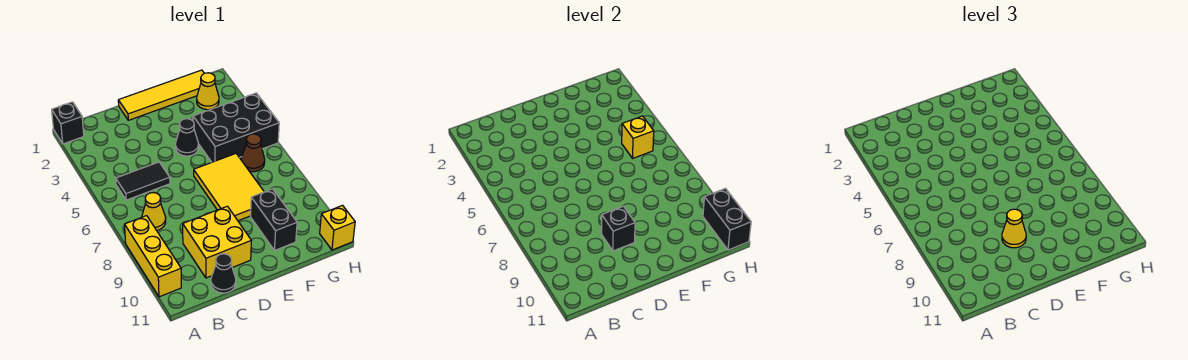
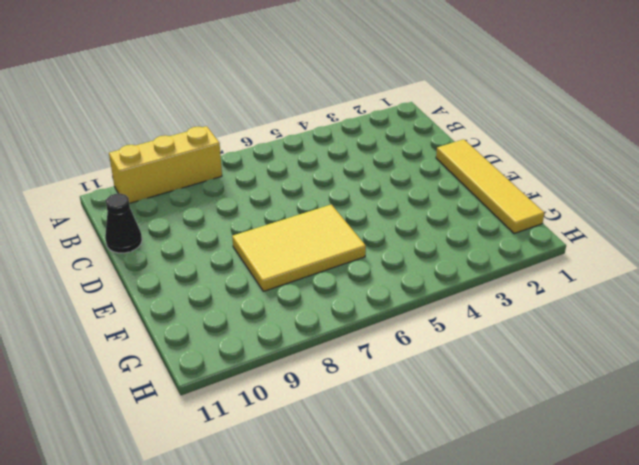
none -> black brick A1 level 1
none -> black tile B5:C5 level 1
none -> yellow cone B7 level 1

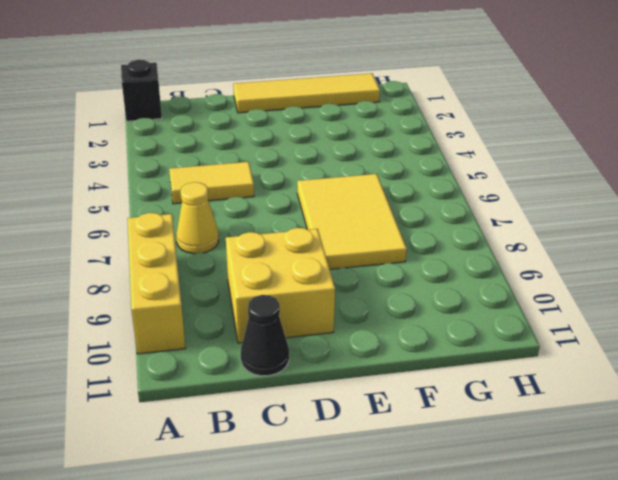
yellow tile B5:C5 level 1 -> black tile B5:C5 level 1
none -> black cone E4 level 1
none -> black brick F4:H5 level 1
none -> black brick F9:F10 level 1

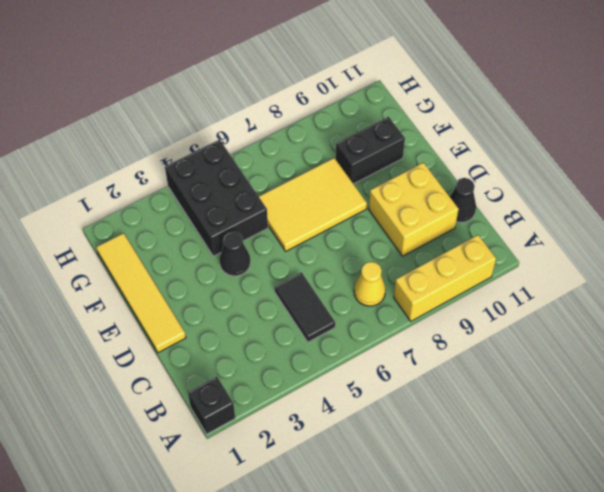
none -> yellow cone G2 level 1
none -> brown cone G6 level 1
none -> yellow brick H11 level 1

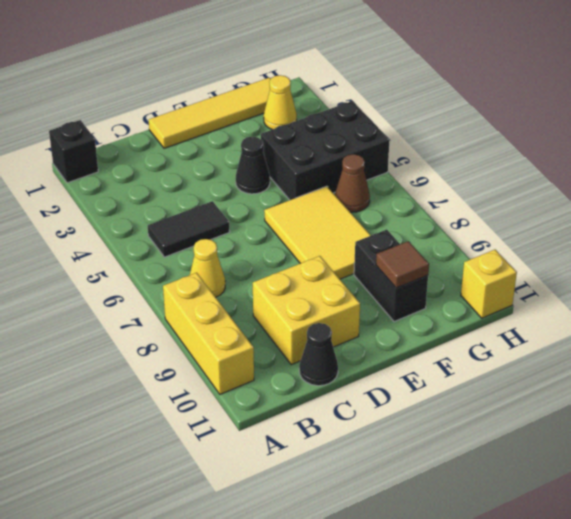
brown tile F10 level 2 -> none
none -> black brick D9 level 2
none -> yellow brick G5 level 2
none -> black brick H10:H11 level 2

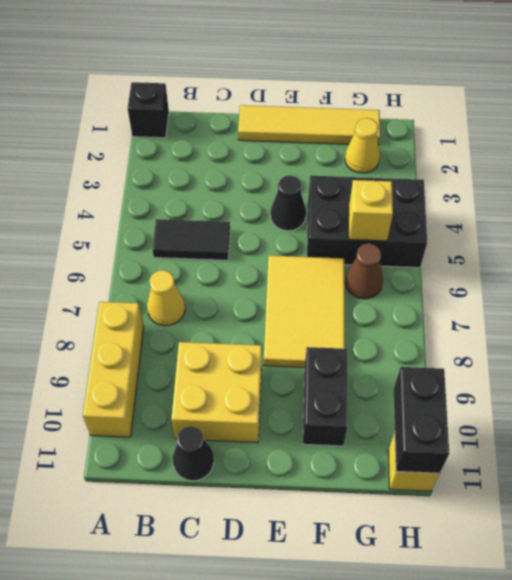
none -> black brick D9 level 2
none -> yellow cone D9 level 3

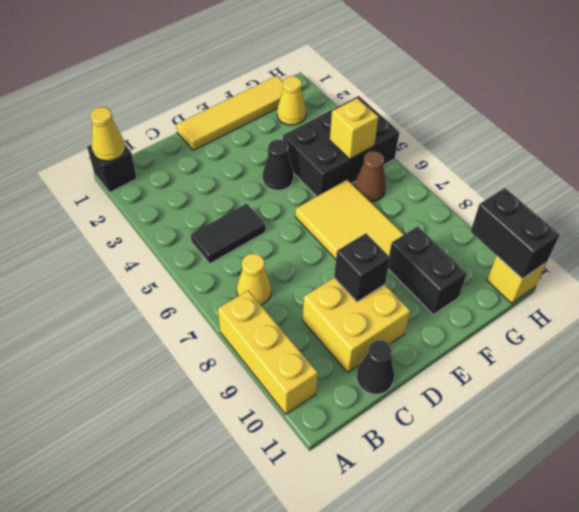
yellow cone A1 level 2 -> yellow cone D9 level 3

